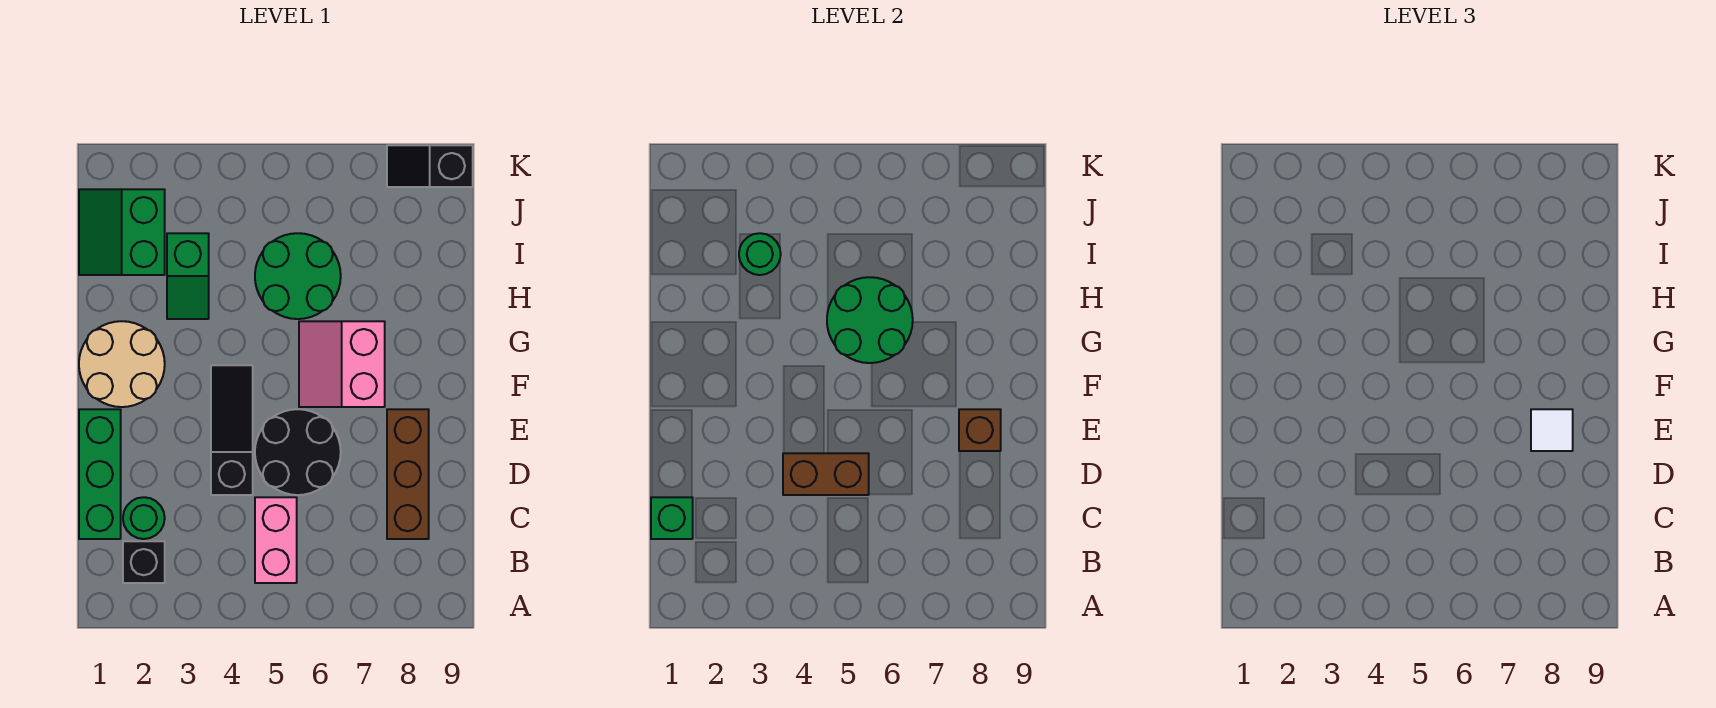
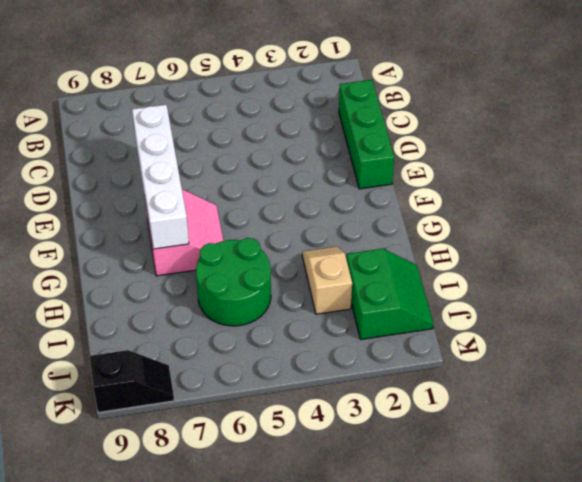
white brick D7:G7 level 2 -> none
tan slope H3:I3 level 1 top I -> green slope H3:I3 level 1 top I
none -> black brick B2 level 1
none -> pink brick B5:C5 level 1
none -> green round brick C2 level 1

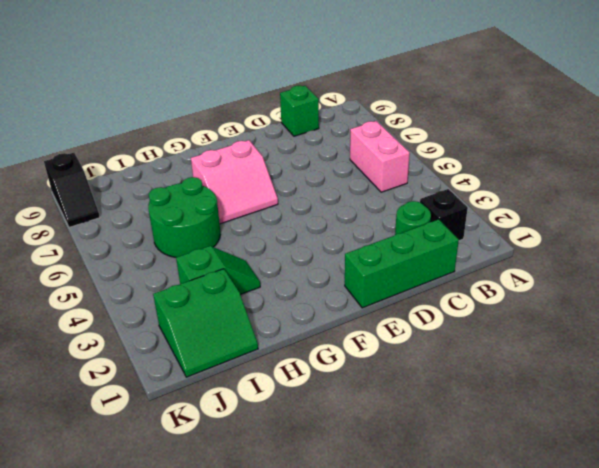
pink brick B5:B6 level 1 -> pink brick B5:C5 level 1
green brick C9 level 1 -> green brick C1 level 2
none -> brown brick C8:E8 level 1
none -> black slope D4:F4 level 1 top D
none -> black round brick D5:E6 level 1

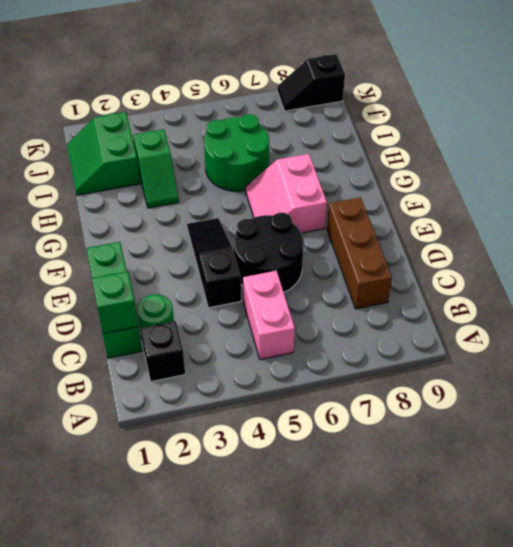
none -> tan round brick F1:G2 level 1
none -> brown brick D4:D5 level 2
none -> brown brick E8 level 2

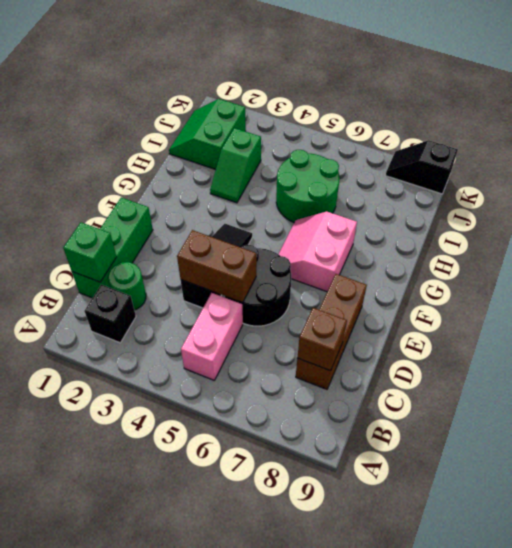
brown brick C8 level 2 -> brown brick E8 level 2
none -> tan round brick F1:G2 level 1
none -> green round brick G5:H6 level 2
none -> green round brick I3 level 2

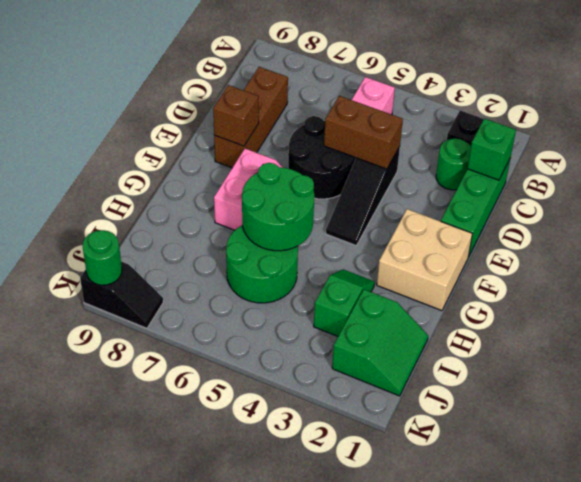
tan brick F1:G2 level 1 -> tan round brick F1:G2 level 1
green round brick K9 level 2 -> green round brick I3 level 2
none -> white tile E8 level 3

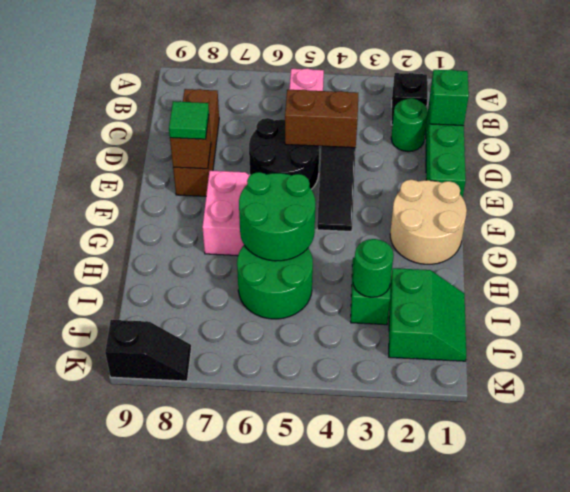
green tile E8 level 3 -> white tile E8 level 3

